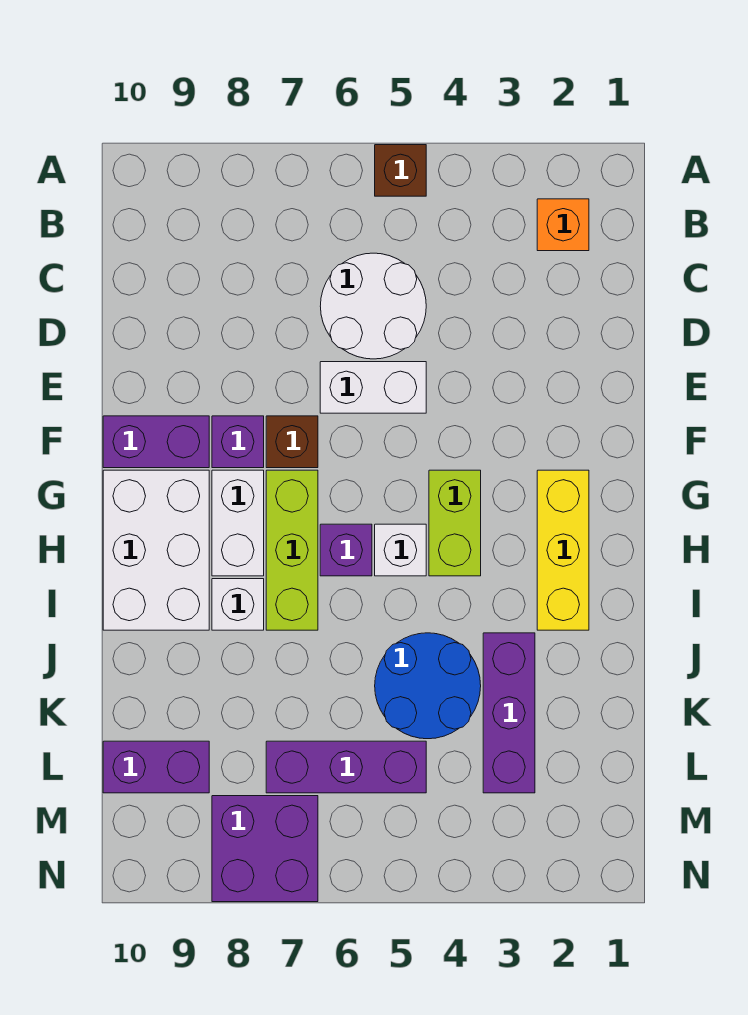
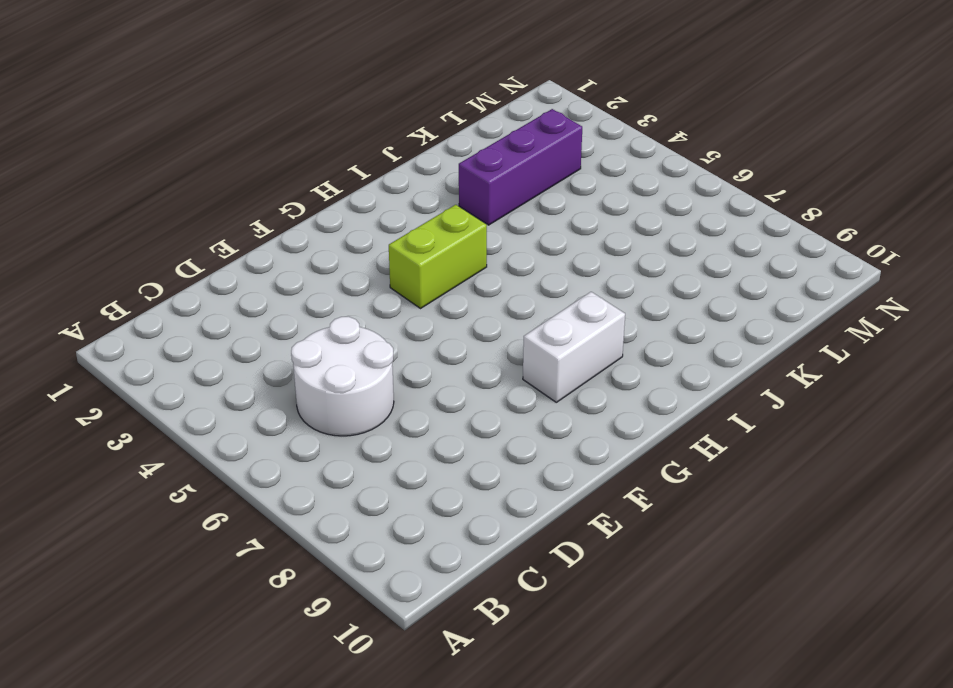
none -> brown brick A5 level 1
none -> orange brick B2 level 1
none -> white brick E5:E6 level 1

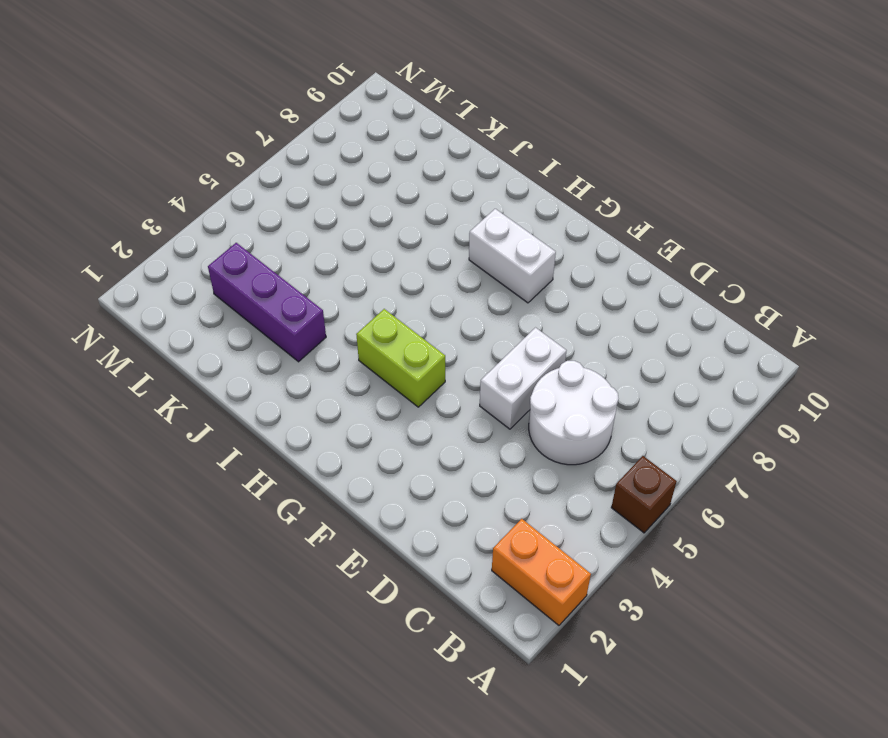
orange brick A2:B2 level 1 -> orange brick B2 level 1
none -> brown brick F7 level 1
none -> purple brick F8 level 1
none -> purple brick F9:F10 level 1

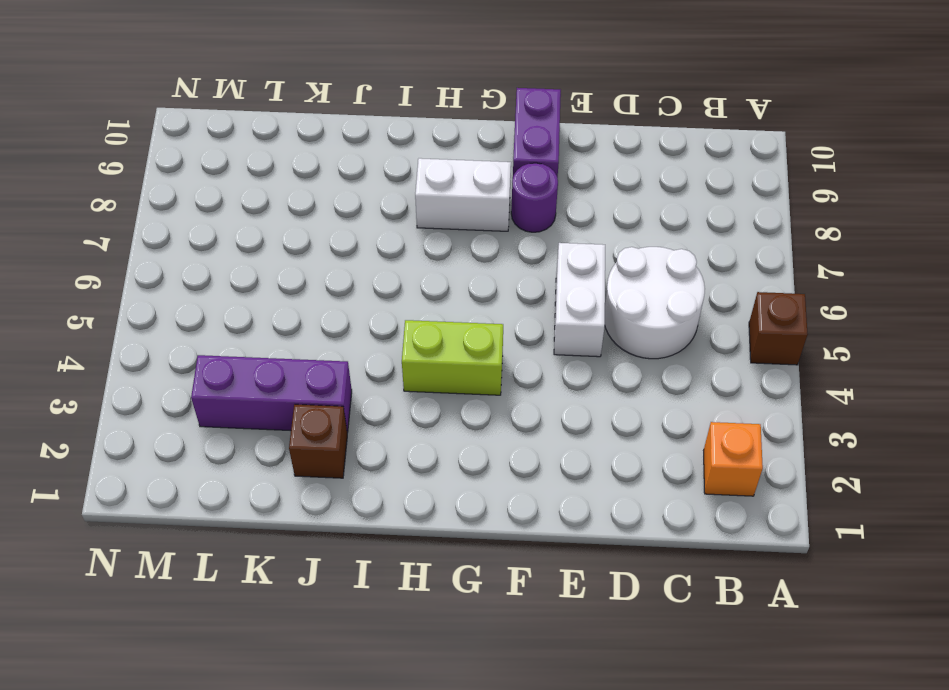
purple round brick F8 level 1 -> purple brick F8 level 1
brown brick J2 level 1 -> brown brick F7 level 1
none -> yellow brick G2:I2 level 1
none -> lime brick G7:I7 level 1
none -> white brick G9:I10 level 1

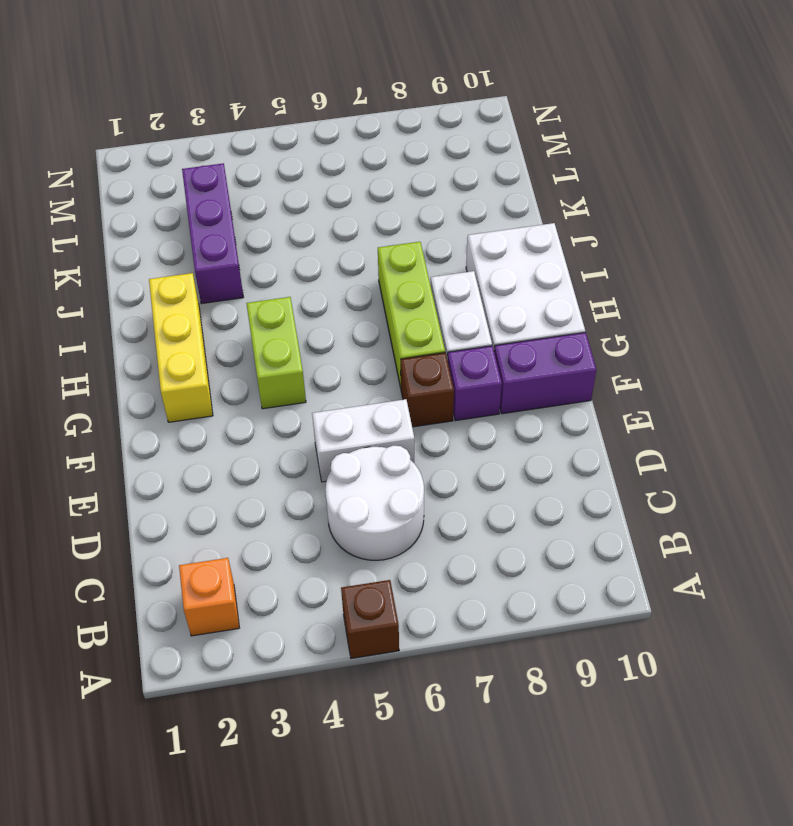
none -> white brick H5 level 1
none -> purple brick H6 level 1
none -> white brick I8 level 1

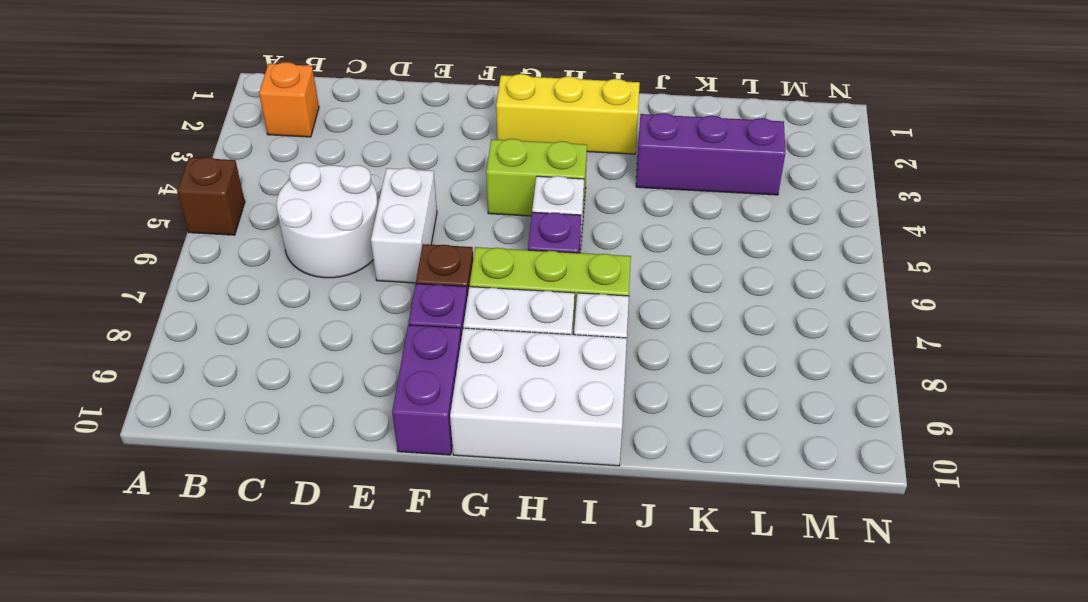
none -> blue round brick J4:K5 level 1
none -> purple brick L5:L7 level 1
none -> purple brick L9:L10 level 1

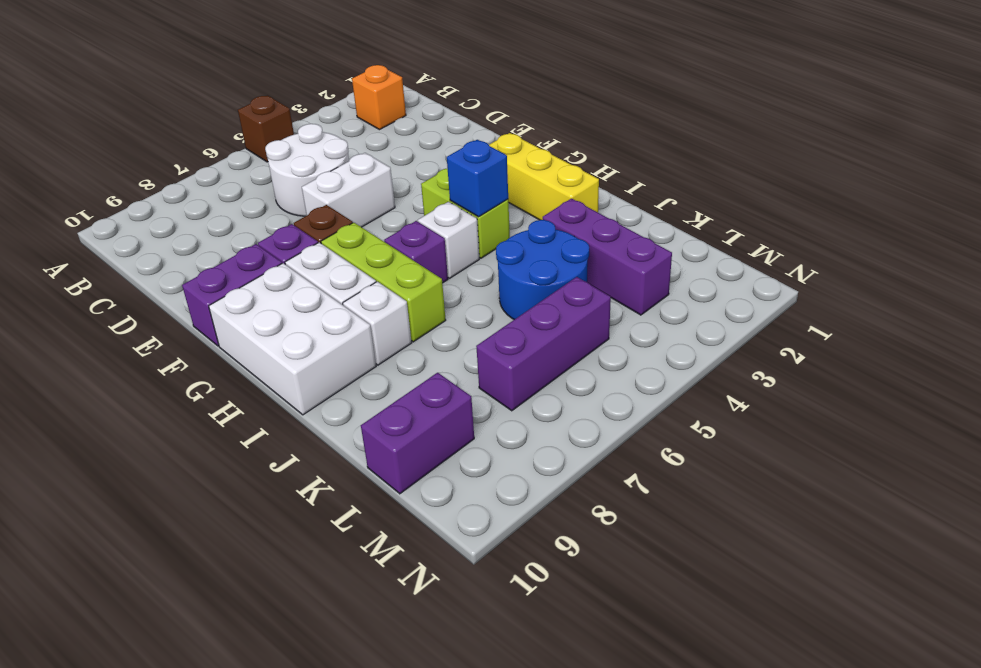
blue brick H4 level 2 -> none
none -> purple brick M7:N8 level 1

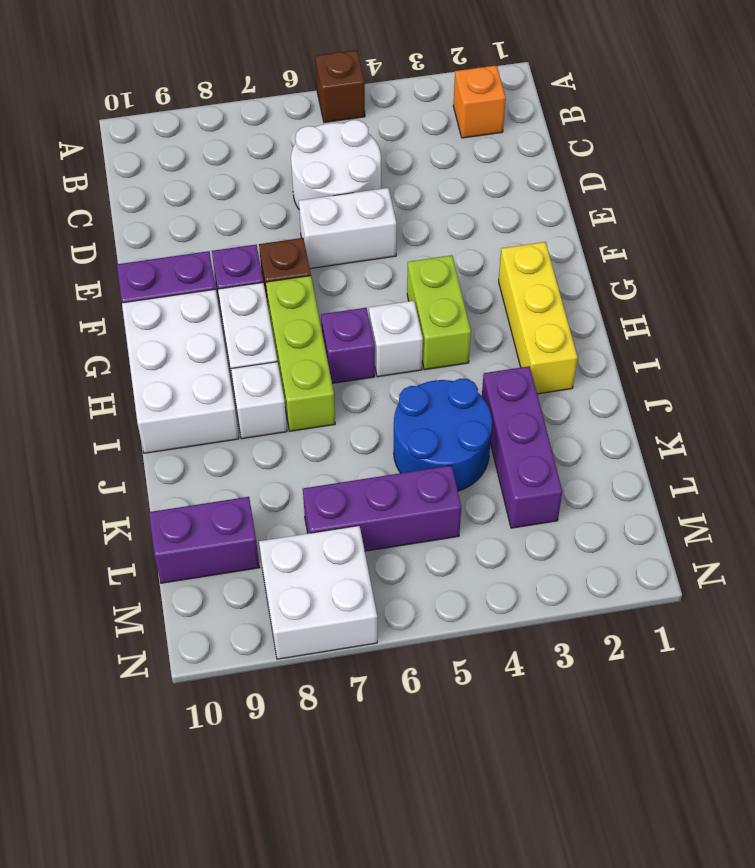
white brick M7:N8 level 1 -> purple brick M7:N8 level 1

